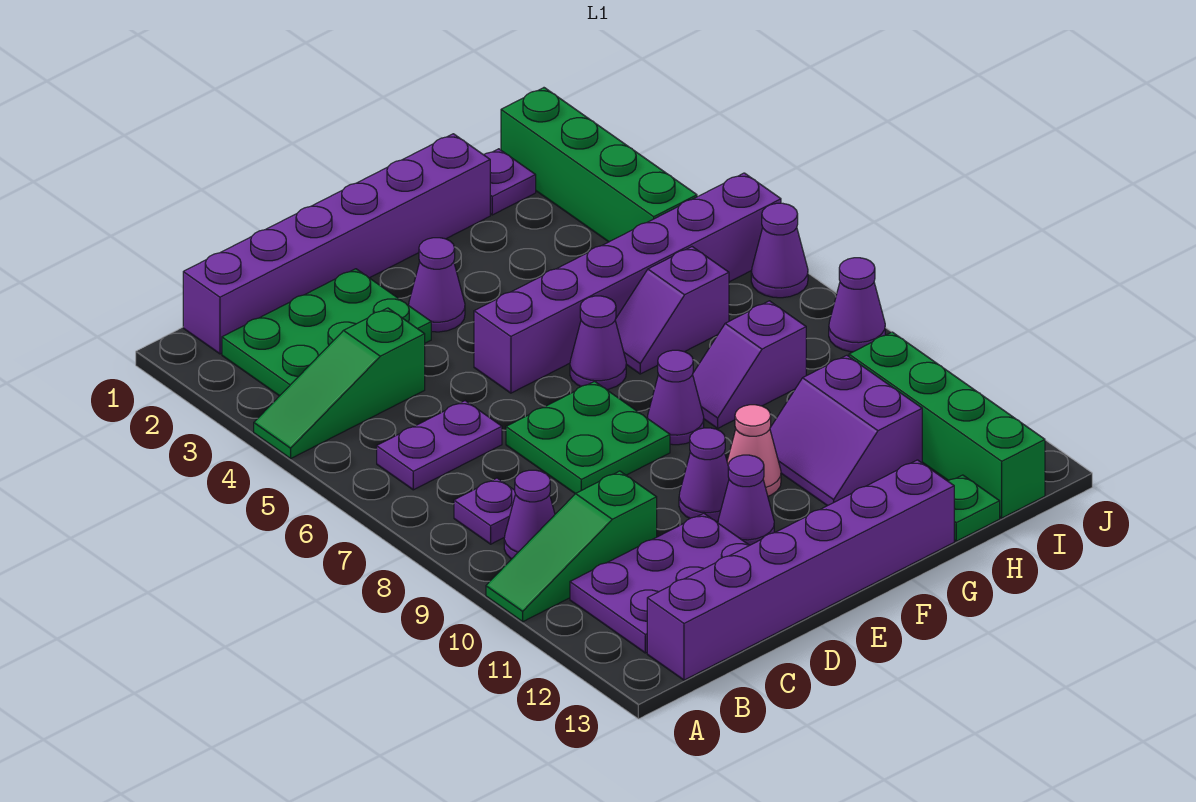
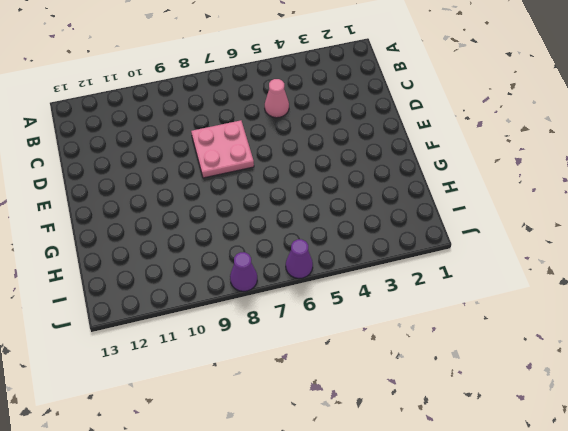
pink cone C5 level 1 -> pink cone F10 level 1
pink plate D7:E8 level 1 -> green plate D7:E8 level 1
none -> green slope A4:C4 level 1 top C
none -> green slope A10:C10 level 1 top C
none -> purple brick B1:G1 level 1

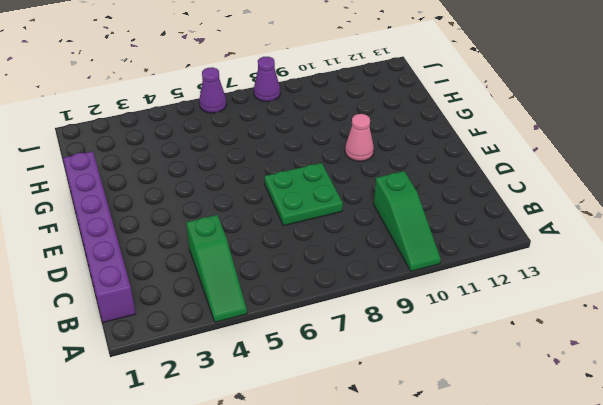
none -> green plate B2:D3 level 1
none -> purple plate B6:C6 level 1
none -> purple plate B8 level 1

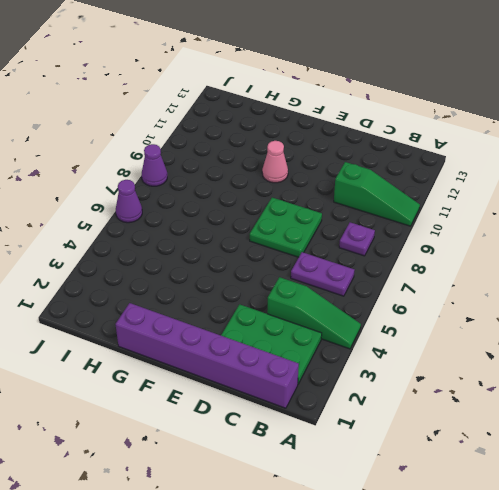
none -> purple cone B9 level 1
none -> purple plate B11:D12 level 1
none -> purple brick B13:G13 level 1

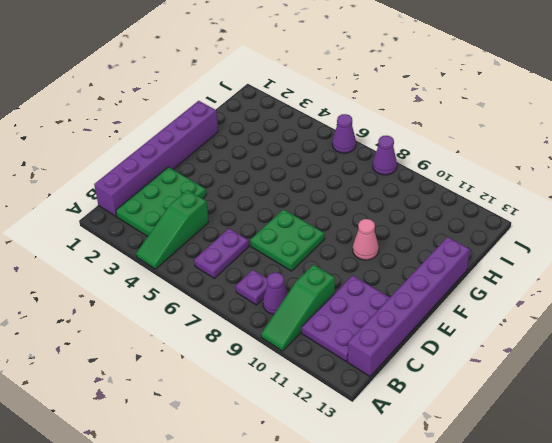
none -> purple cone E3 level 1
none -> purple brick E5:J5 level 1
none -> purple cone E10 level 1

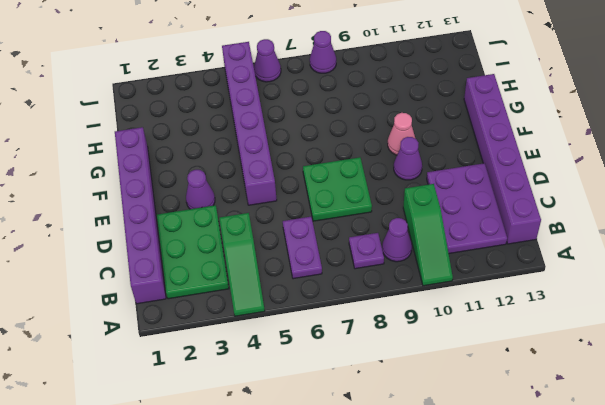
none -> purple cone E11 level 1
none -> purple cone F6 level 1
none -> purple cone F8 level 1

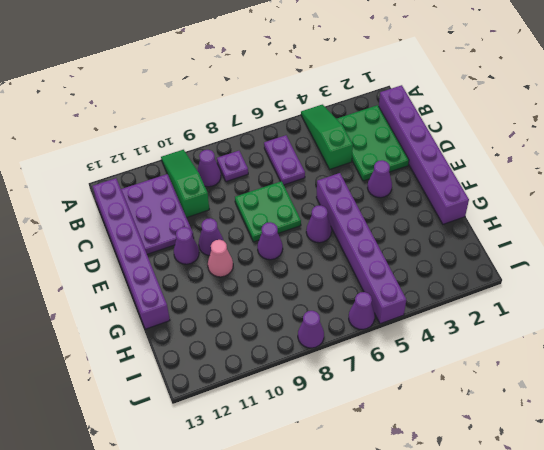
none -> purple slope G6:H6 level 1 top H
none -> purple slope G8:H8 level 1 top H
none -> purple slope G10:H11 level 1 top H

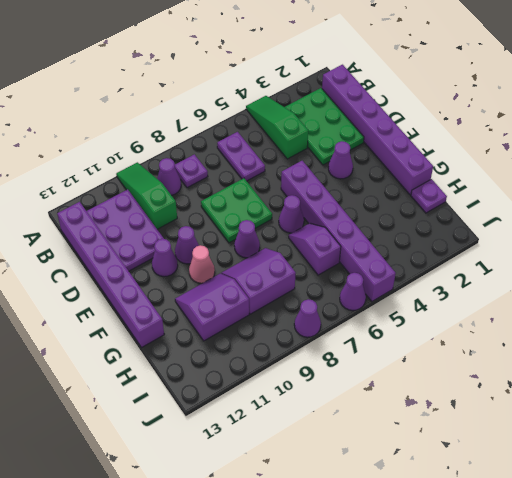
purple slope G8:H9 level 1 top H -> purple slope G8:H8 level 1 top H
none -> green plate H13 level 1
none -> green brick I1:I4 level 1
none -> green brick I10:I13 level 1

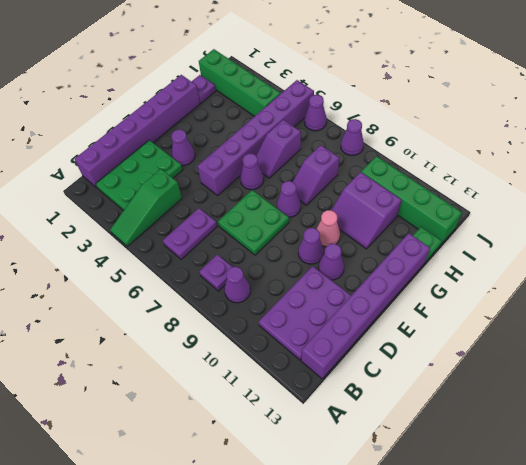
none -> green slope A10:C10 level 1 top C

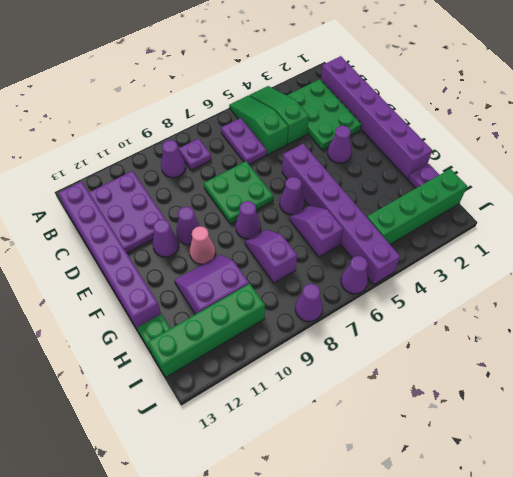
green slope A5:C5 level 1 top C -> green slope A10:C10 level 1 top C

